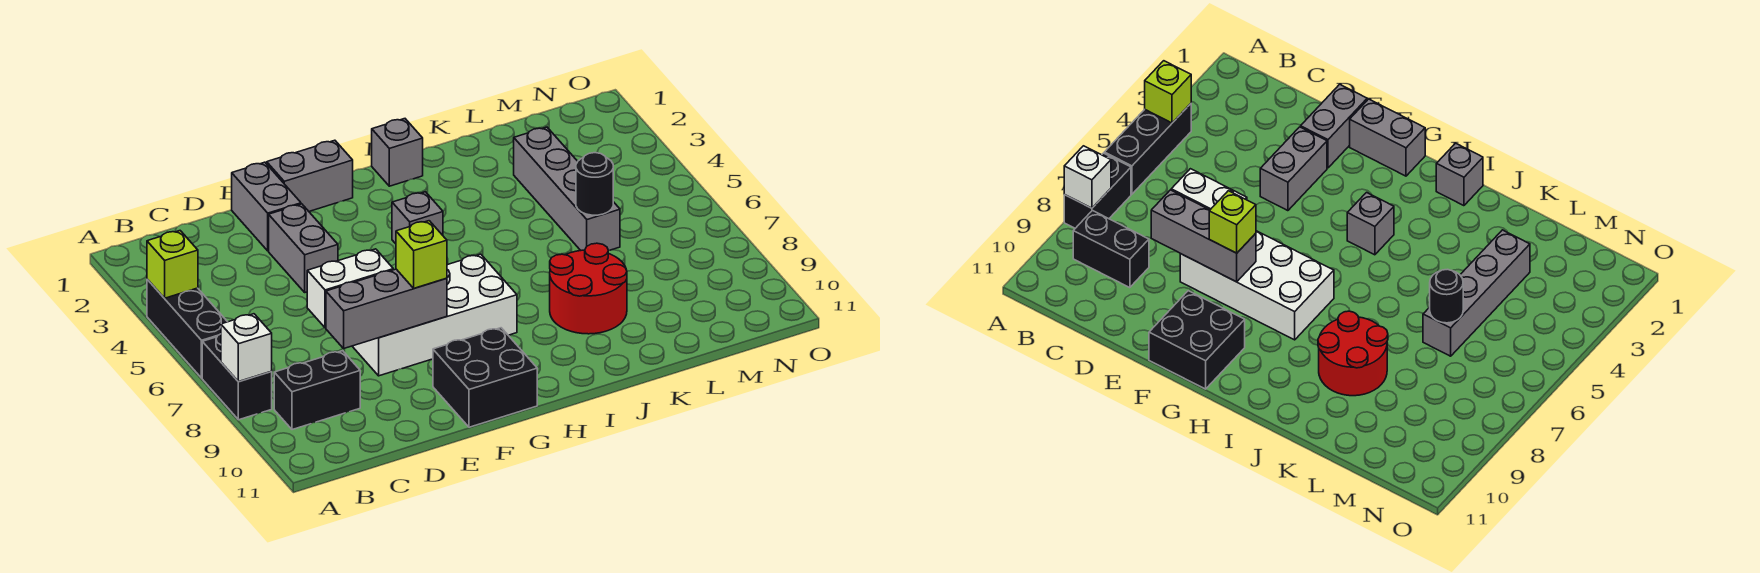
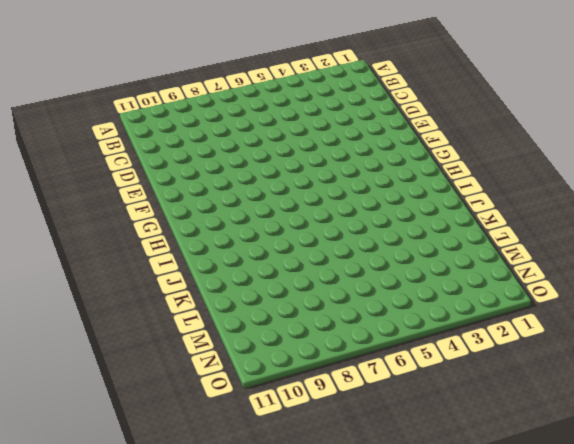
none -> black brick A4:A6 level 1
none -> black brick A7:A8 level 1
none -> black brick B9:C9 level 1

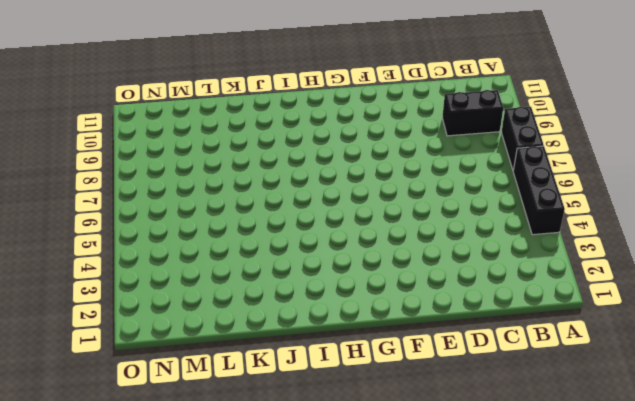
none -> grey brick E1:E2 level 1
none -> grey brick E3:E4 level 1
none -> white brick E7:H8 level 1

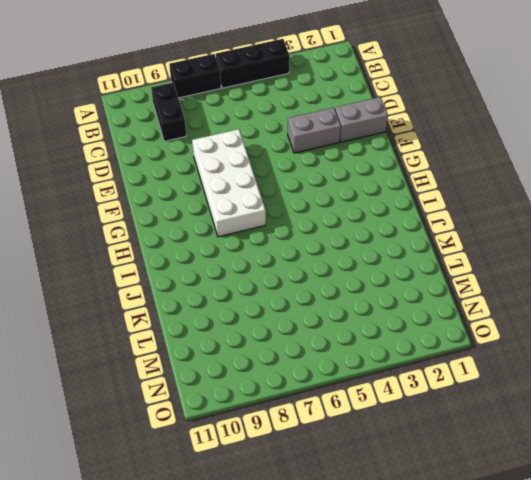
none -> grey brick F1:G1 level 1
none -> black brick F10:G11 level 1
none -> grey brick H4 level 1

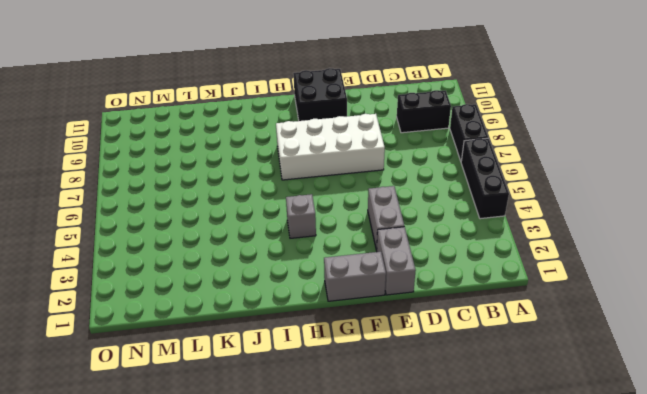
none -> grey brick I1 level 1
none -> red round brick J8:K9 level 1
none -> grey brick L3:L6 level 1

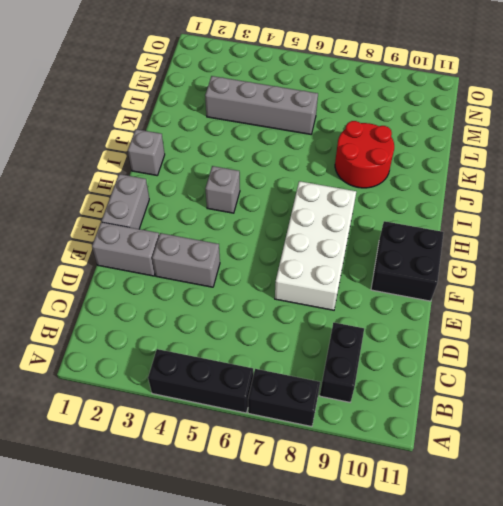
none -> lime brick A4 level 2
none -> white brick A8 level 2
none -> white brick D7:E7 level 2

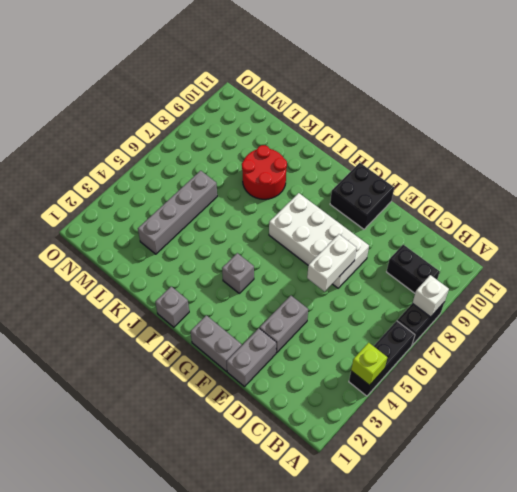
white brick E6:E7 level 2 -> white brick D7:E7 level 2
none -> grey brick D8:F8 level 2
none -> black round brick L6 level 2
none -> lime brick F8 level 3

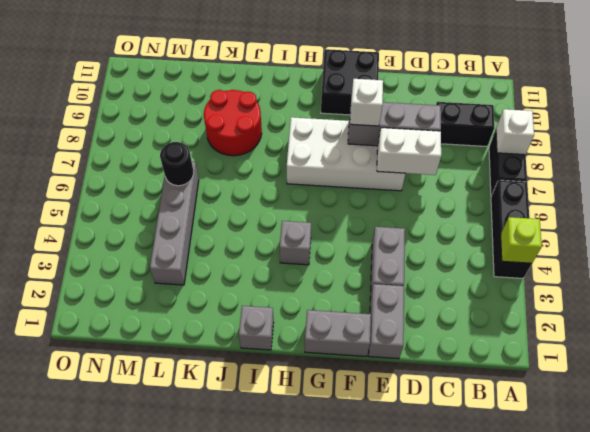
white brick F8 level 3 -> lime brick F8 level 3

